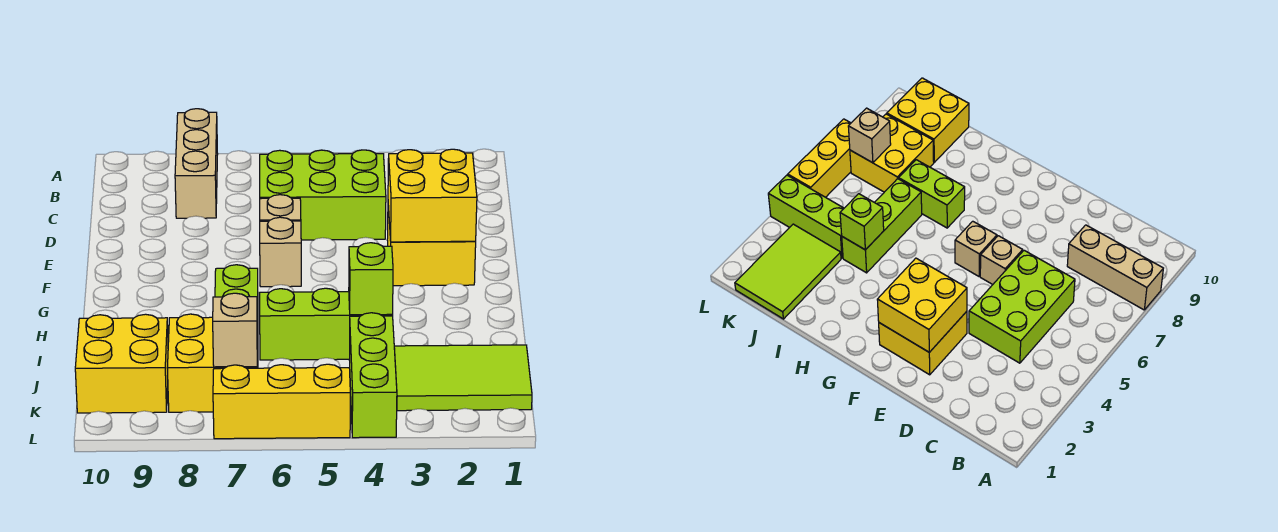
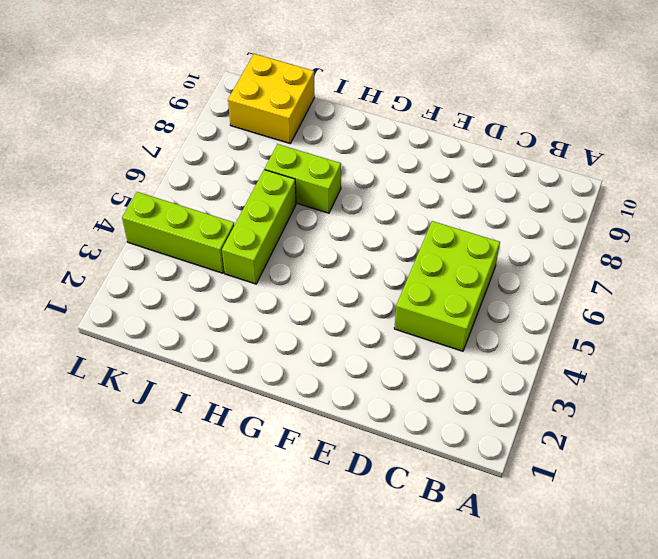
none -> tan brick A8:C8 level 1
none -> yellow brick E2:F3 level 1
none -> tan brick E6 level 1

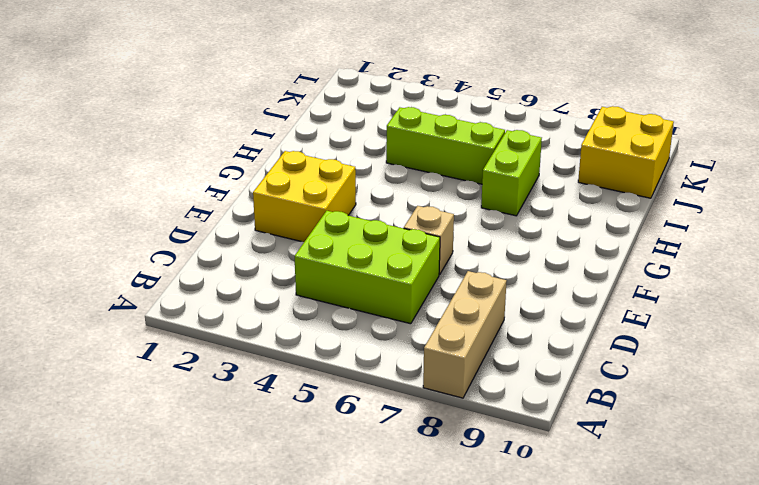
none -> tan brick F6 level 1
none -> lime tile J1:K3 level 1
none -> lime brick J4:L4 level 1

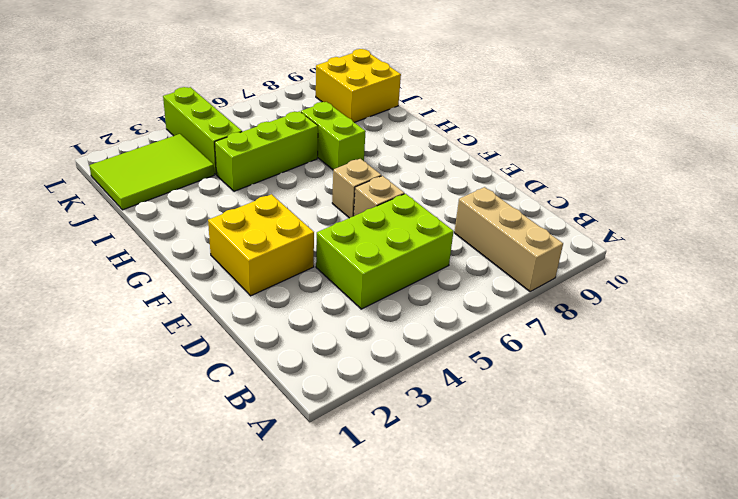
none -> yellow brick J7:K8 level 1
none -> yellow brick L5:L7 level 1
none -> yellow brick E2:F3 level 2

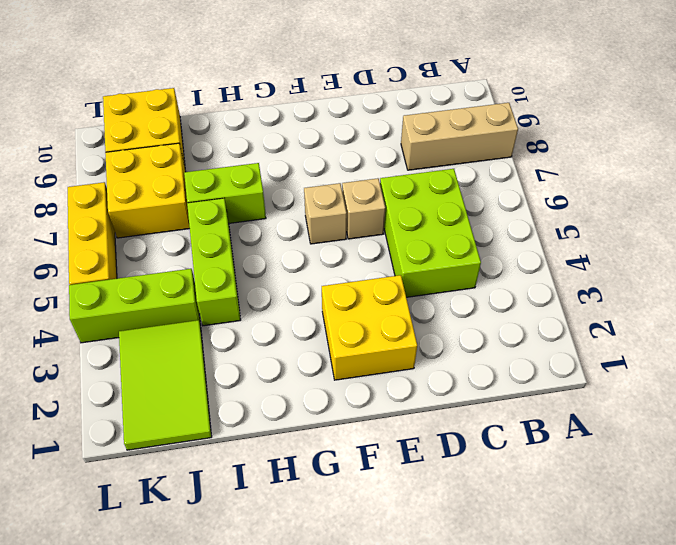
none -> yellow brick E2:F3 level 2
none -> lime brick I4 level 2
none -> tan brick K7 level 2

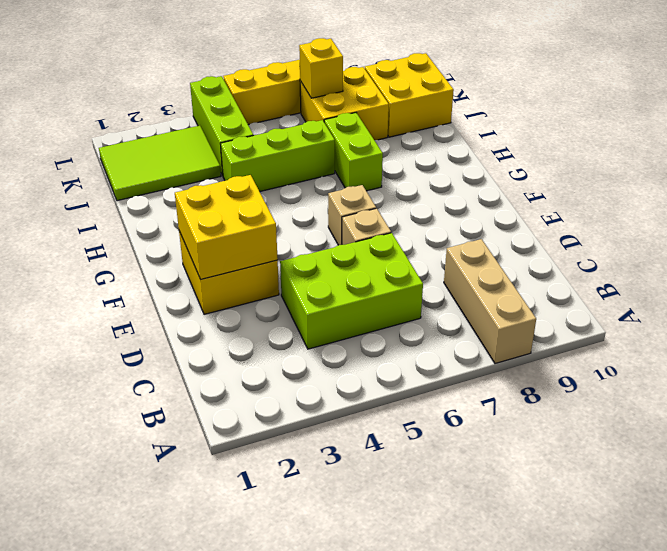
yellow brick K7 level 2 -> tan brick K7 level 2
none -> lime brick I4 level 2

